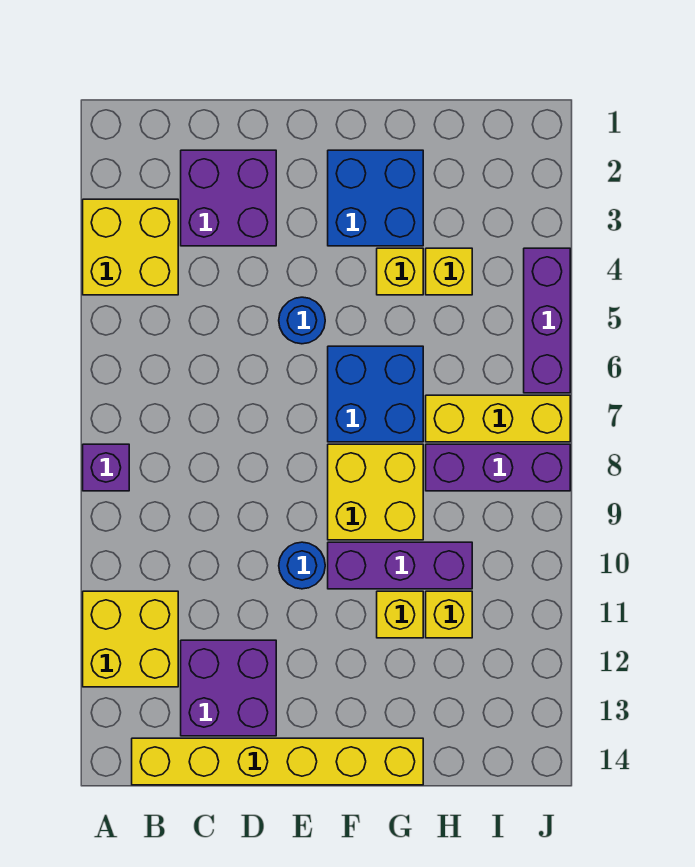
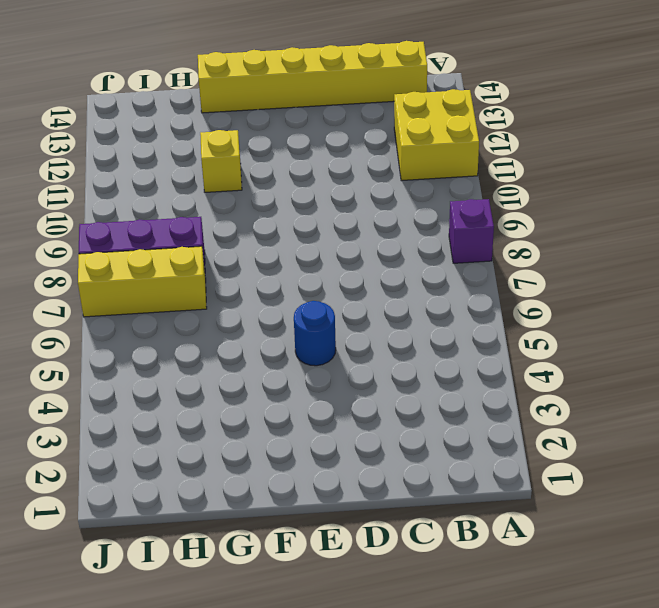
none -> yellow brick A3:B4 level 1
none -> purple brick C2:D3 level 1
none -> purple brick C12:D13 level 1

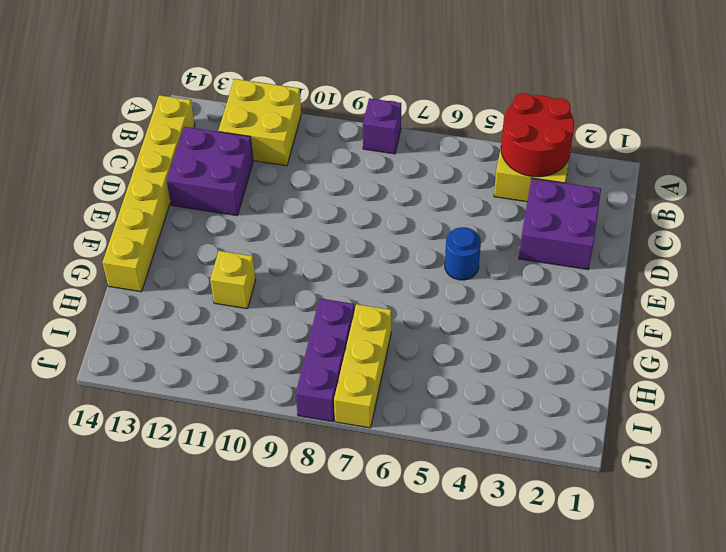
red round brick A3:B4 level 2 -> none
none -> blue round brick E10 level 1
none -> blue brick F2:G3 level 1
none -> blue brick F6:G7 level 1

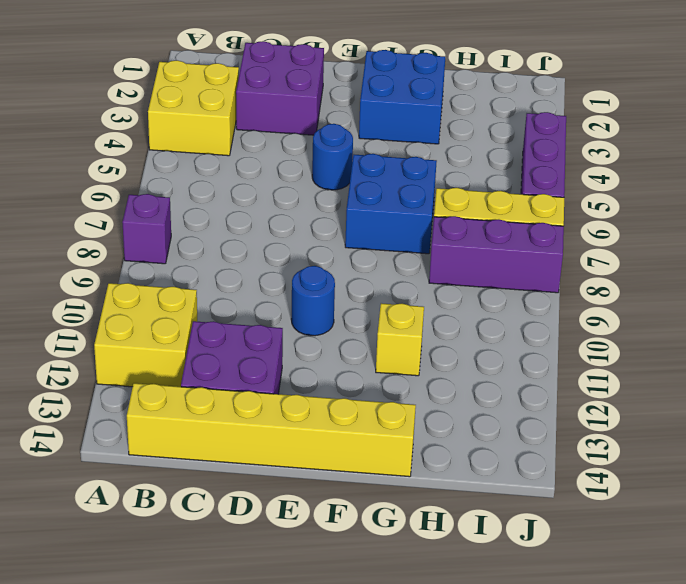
none -> yellow brick F8:G9 level 1
none -> purple brick F10:H10 level 1
none -> yellow brick G4 level 1

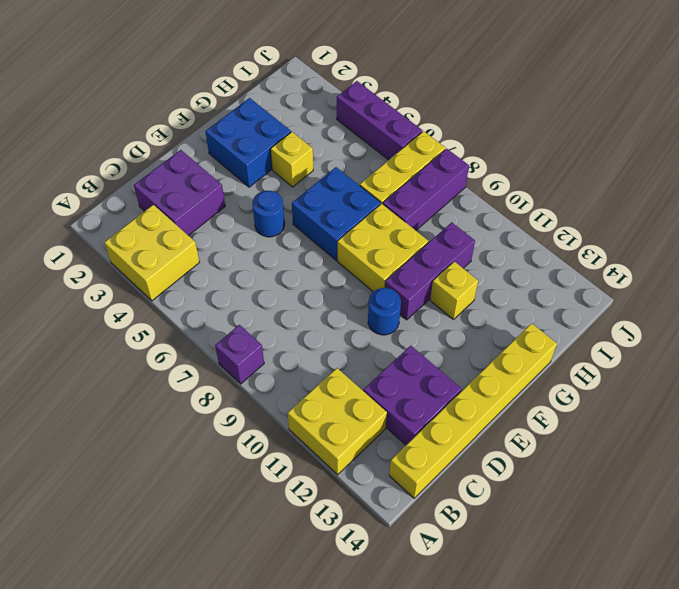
none -> yellow brick H4 level 1
none -> yellow brick H11 level 1

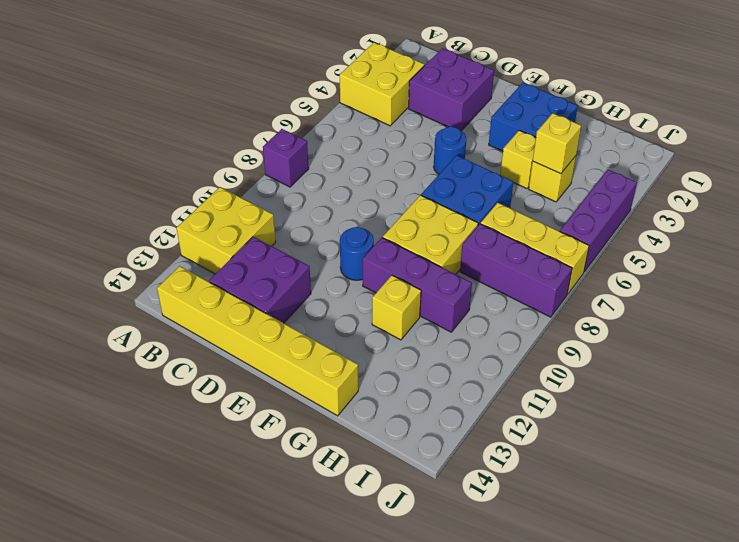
yellow brick H4 level 2 -> yellow brick H11 level 1

